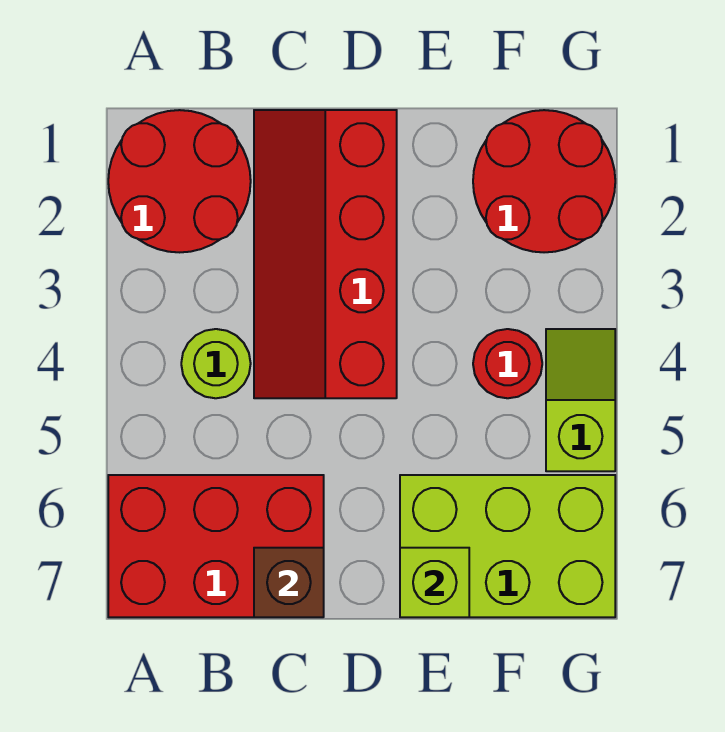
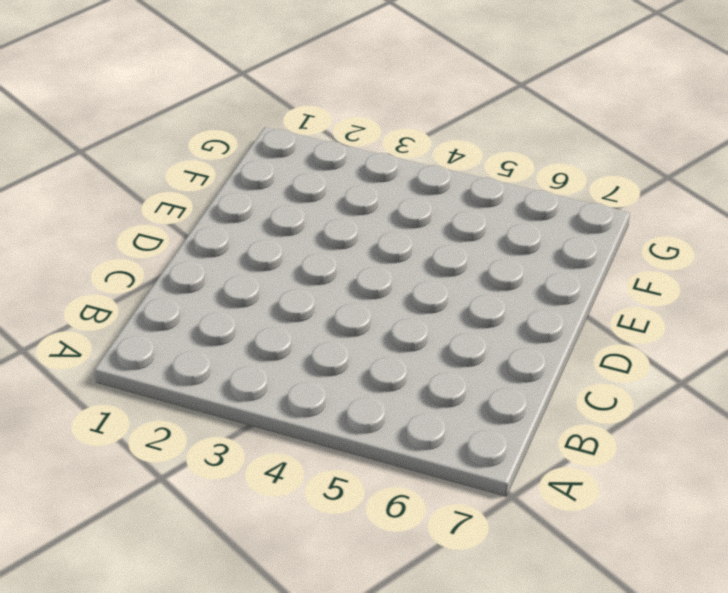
none -> red round brick A1:B2 level 1
none -> red brick A6:C7 level 1

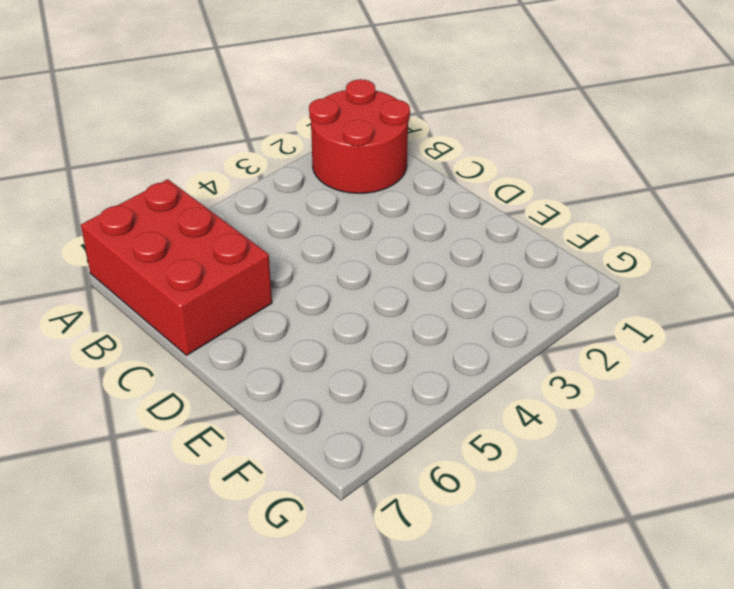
none -> lime round brick B4 level 1
none -> red slope C1:D4 level 1 top D

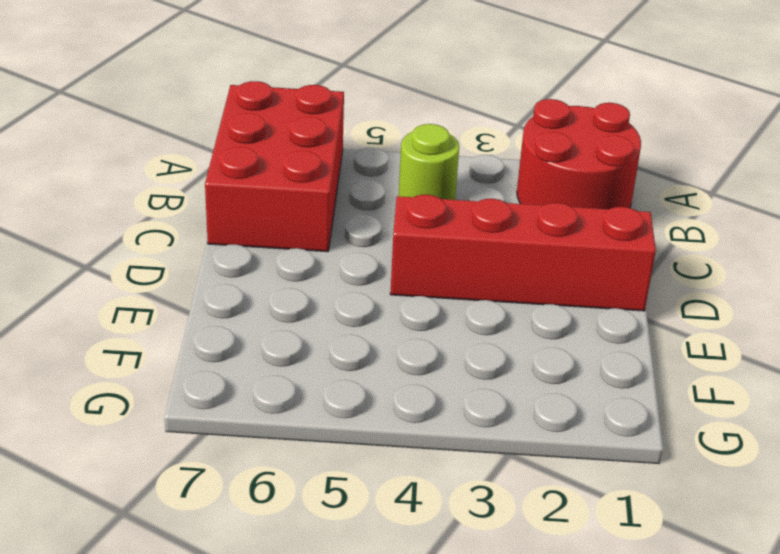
none -> lime brick E6:G7 level 1
none -> red round brick F1:G2 level 1

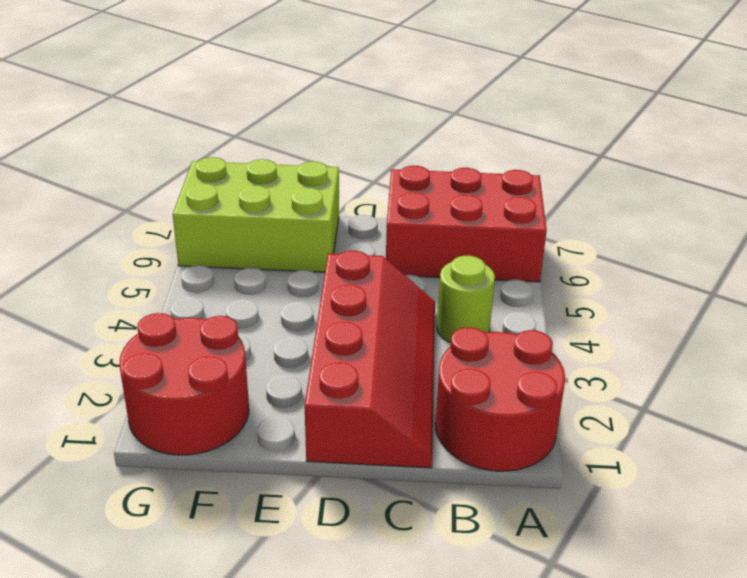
none -> red round brick F4 level 1
none -> lime slope G4:G5 level 1 top 5

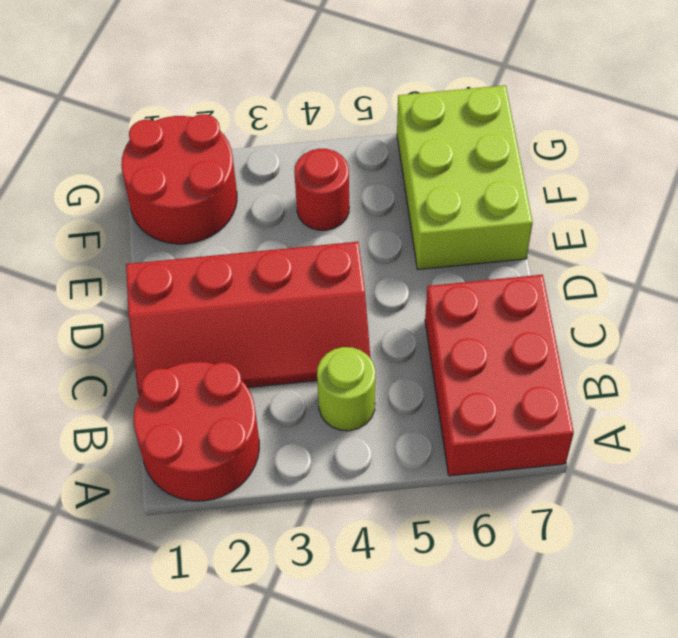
none -> lime slope G4:G5 level 1 top 5
none -> brown brick C7 level 2

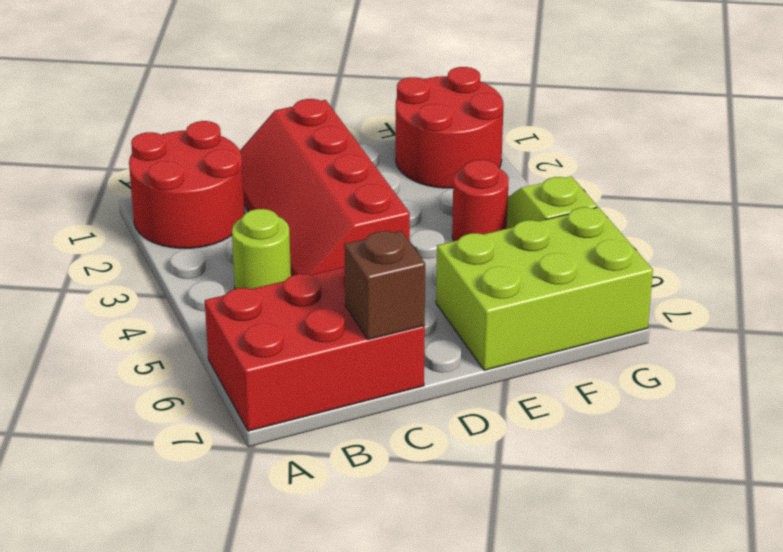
none -> lime brick E7 level 2

